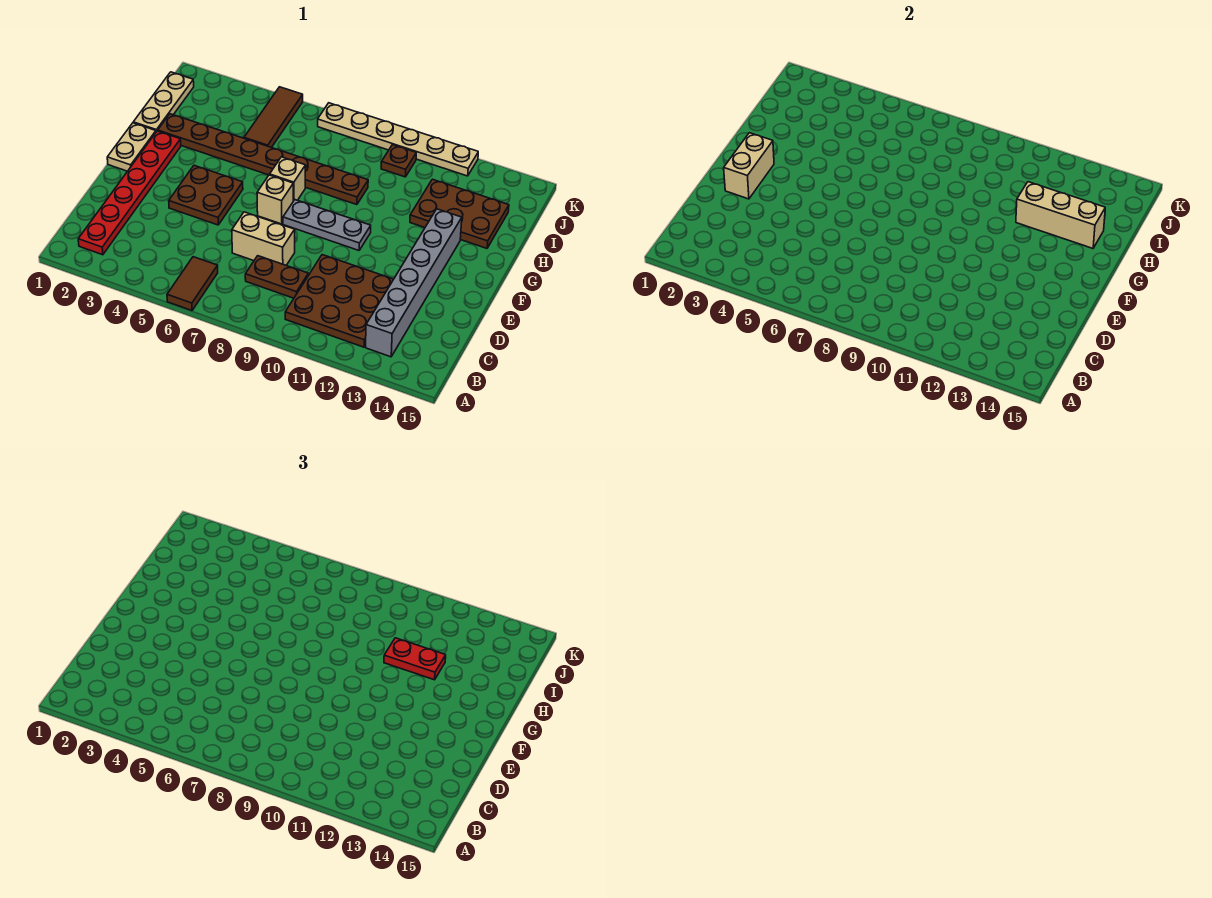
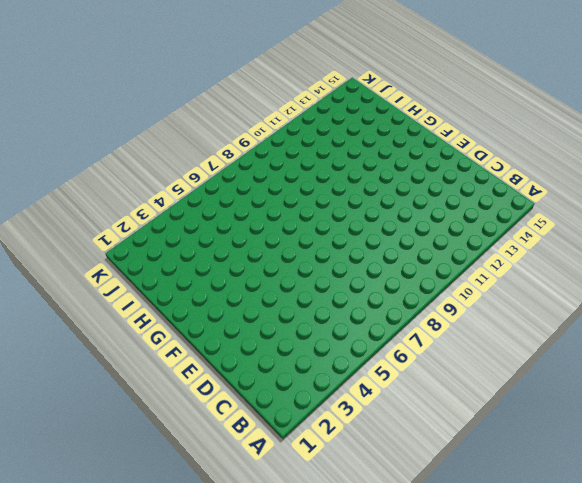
none -> brown tile A6:B6 level 1
none -> red plate B2:G2 level 1
none -> brown plate B10:D12 level 1

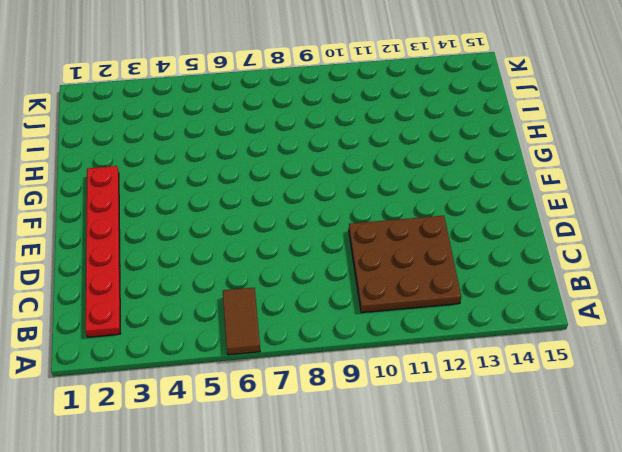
none -> grey brick B13:G13 level 1
none -> brown plate C8:C9 level 1
none -> tan brick D7:D8 level 1

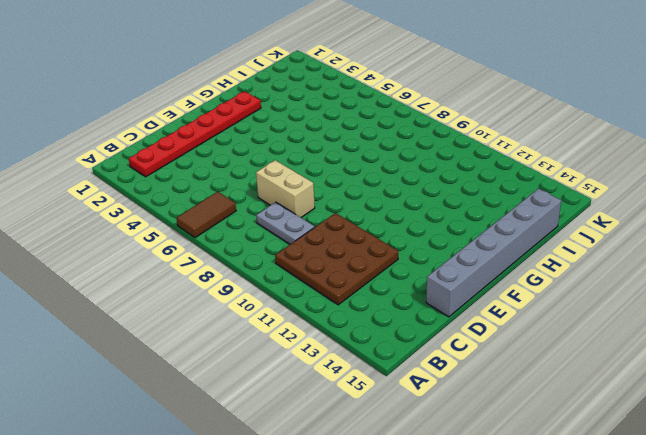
grey plate C8:C9 level 1 -> brown plate C8:C9 level 1
grey brick D15:I15 level 1 -> grey brick B13:G13 level 1
none -> brown plate E4:F5 level 1
none -> tan plate F1:G1 level 1
none -> tan brick F7 level 1

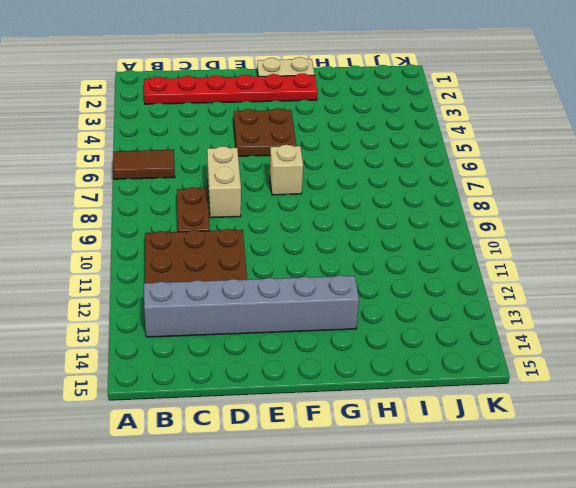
none -> grey plate F8:F10 level 1
none -> tan brick G7 level 1
none -> tan plate H1:J1 level 1

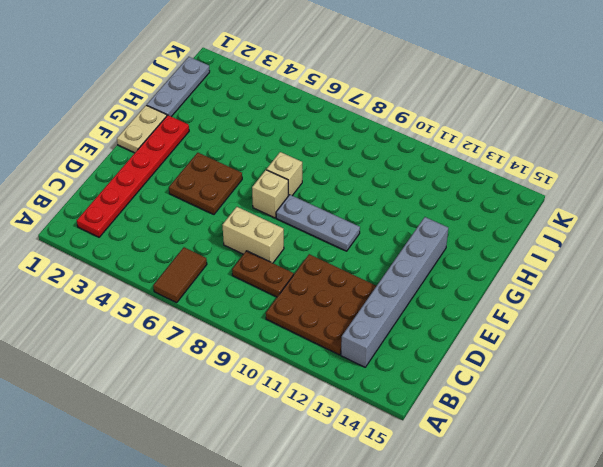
grey plate H1:J1 level 1 -> tan plate H1:J1 level 1
none -> brown plate H2:H9 level 1
none -> brown plate H12:I14 level 1
none -> brown tile I5:K5 level 1

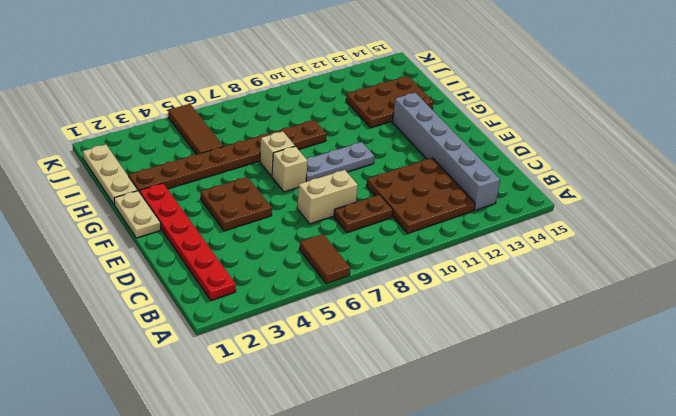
none -> brown plate J10 level 1
none -> tan plate K7:K12 level 1
none -> tan brick E2:F2 level 2

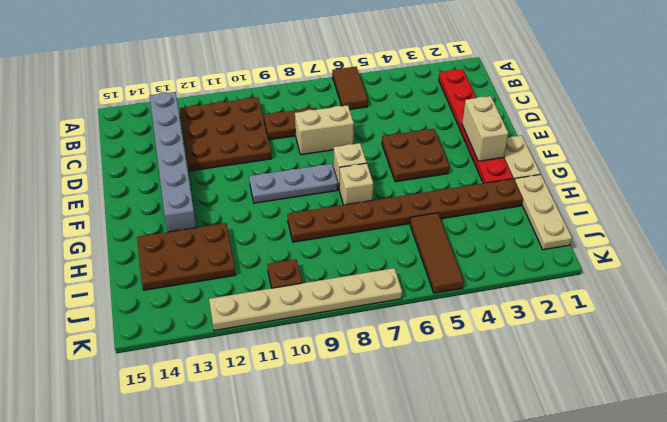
none -> tan brick H12:H14 level 2
none -> red plate H11:H12 level 3

